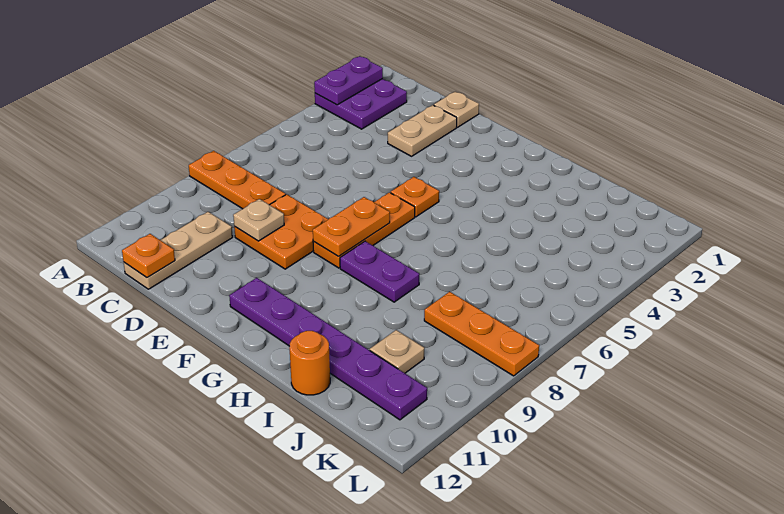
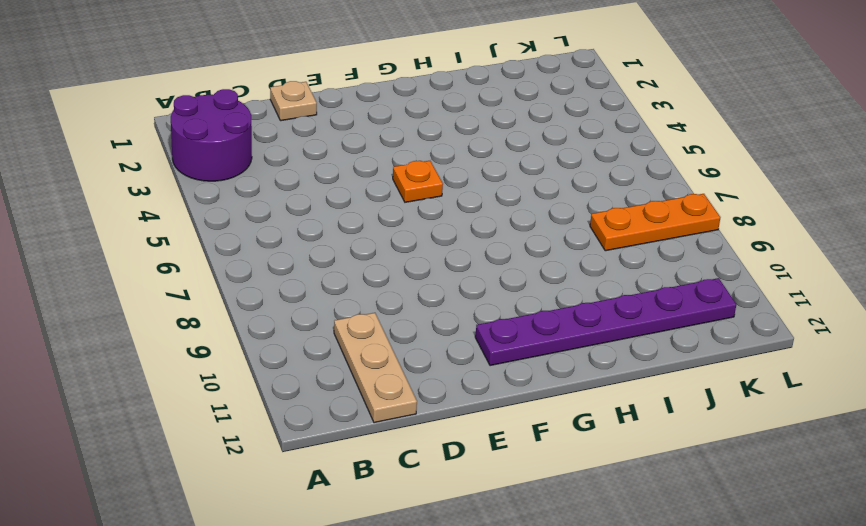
purple round brick A2:B3 level 1 -> purple plate A2:B3 level 1
none -> orange plate A8:C8 level 1
none -> tan plate D2:D3 level 1
none -> orange plate D8:E9 level 1

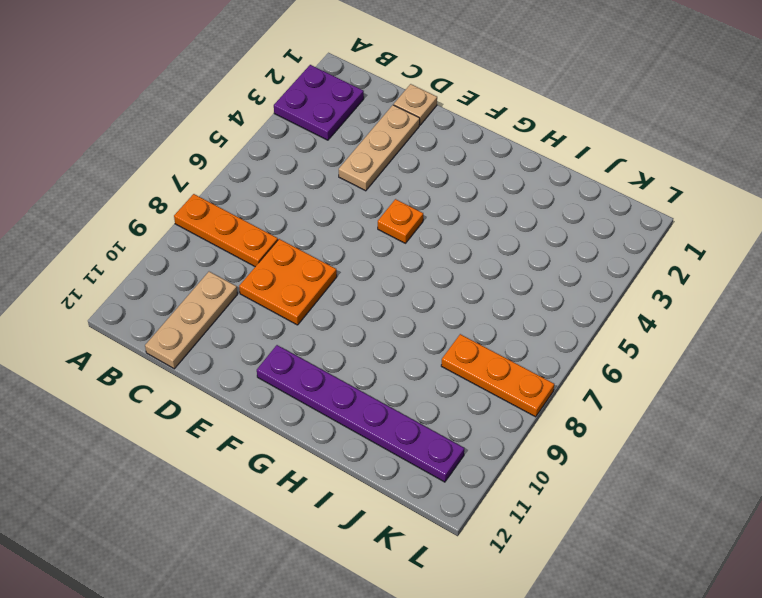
tan plate D2:D4 level 1 -> tan plate D2:D3 level 1
none -> orange plate F6:F8 level 1
none -> purple plate G8:H8 level 1
none -> orange round brick I12 level 1

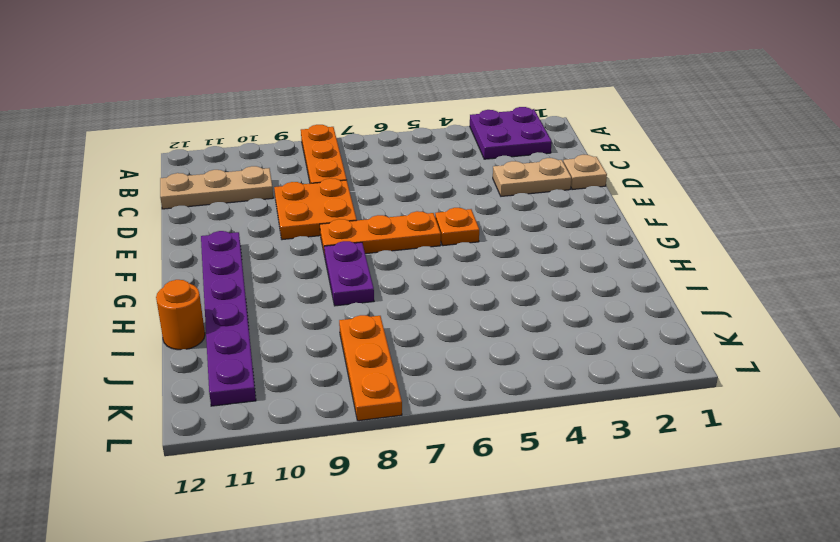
none -> tan plate J10 level 1
none -> purple plate A2:A3 level 2
none -> orange plate C12 level 2

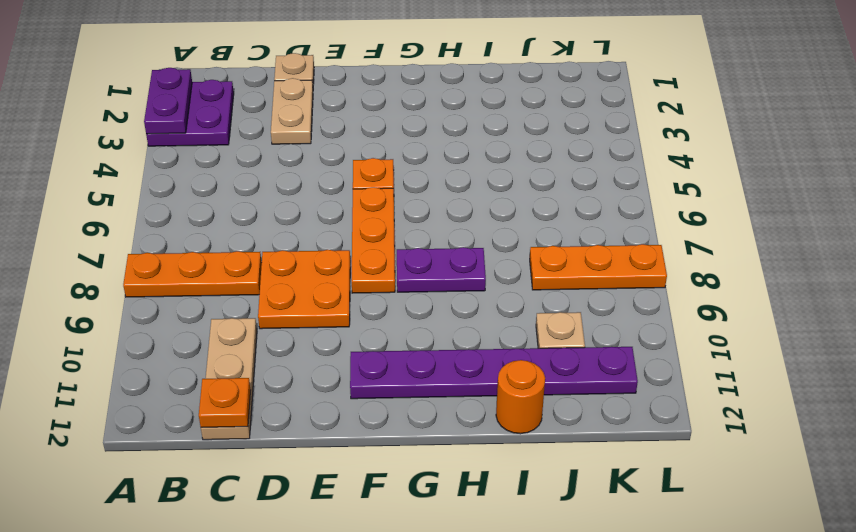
none -> tan plate D9 level 2
none -> orange plate F7:F8 level 2

